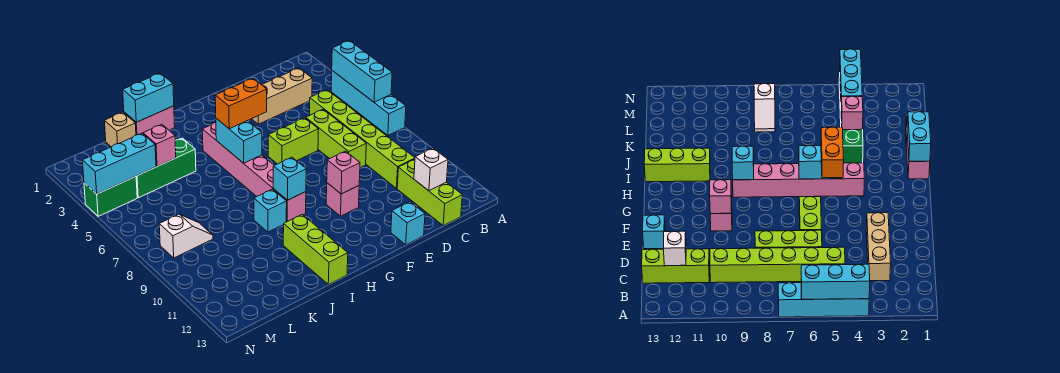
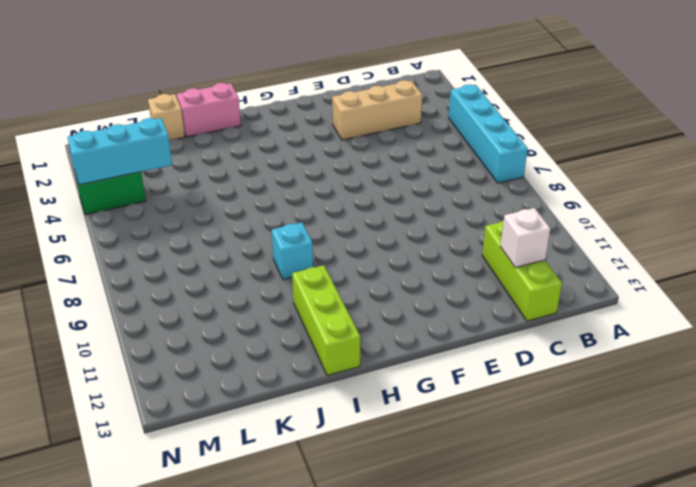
none -> lime brick C5:C10 level 1
none -> lime brick D6:D8 level 1
none -> lime brick E6:F6 level 1

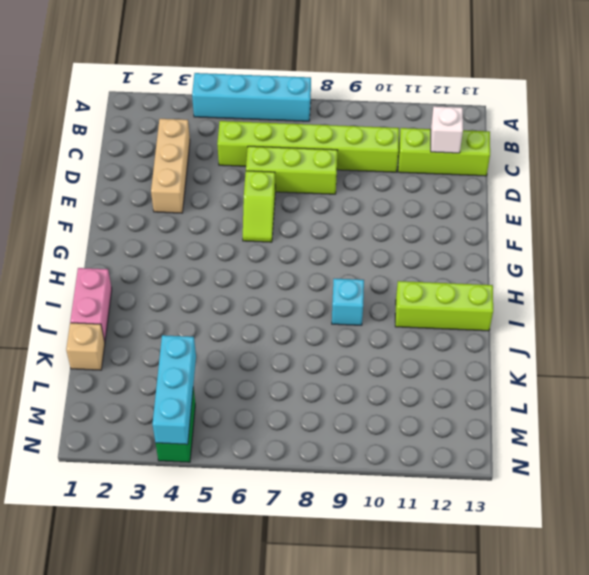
lime slope E6:F6 level 1 top E -> lime brick E6:F6 level 1
none -> cyan brick E13 level 1
none -> pink brick F10 level 1
none -> pink brick H4:H9 level 1

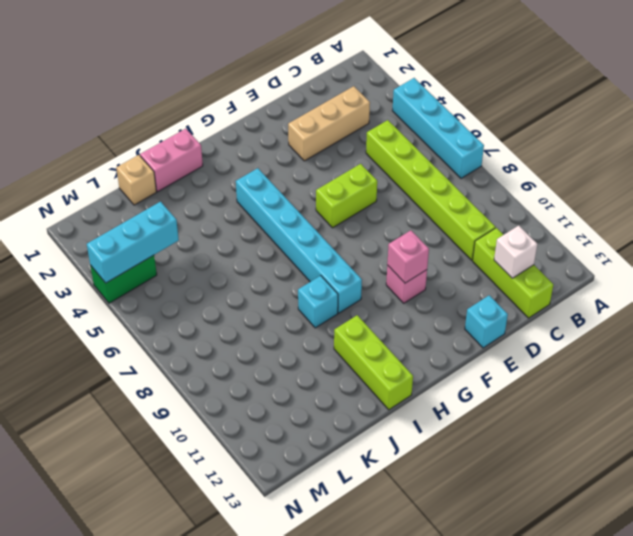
cyan brick H4:H9 level 1 -> pink brick H4:H9 level 1
none -> lime brick D6:D8 level 1
none -> green brick J4:L4 level 1
none -> white slope L8:M8 level 1 top M

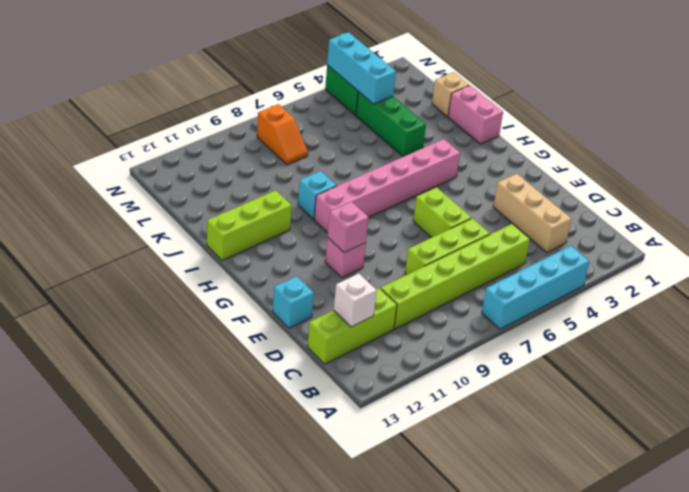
orange slope L8:M8 level 1 top M -> white slope L8:M8 level 1 top M
none -> cyan brick A4:A6 level 2
none -> cyan brick H5:H6 level 2
none -> cyan brick H9 level 2

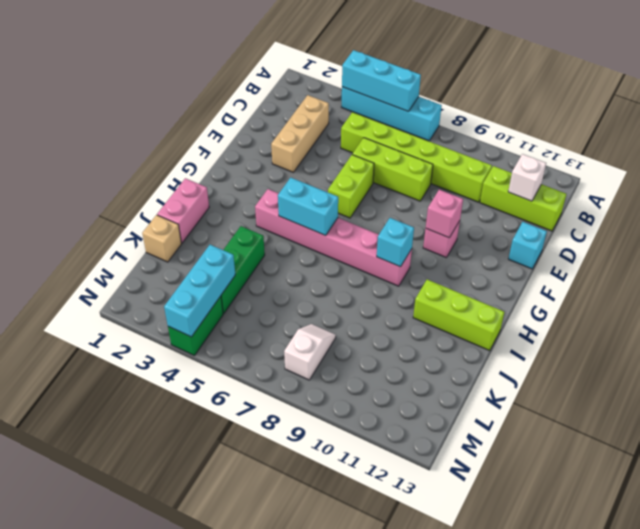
none -> cyan brick I9 level 1
none -> cyan brick I1:J1 level 2
none -> pink brick K4 level 2

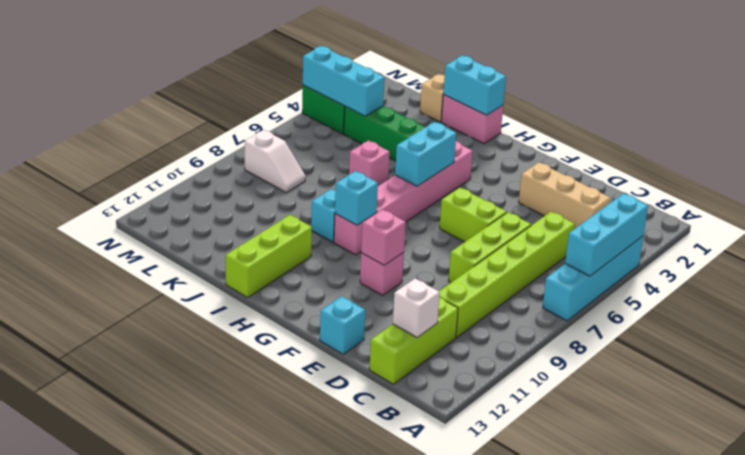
pink brick J6 level 1 -> pink brick K4 level 2
none -> orange brick G5:H5 level 3

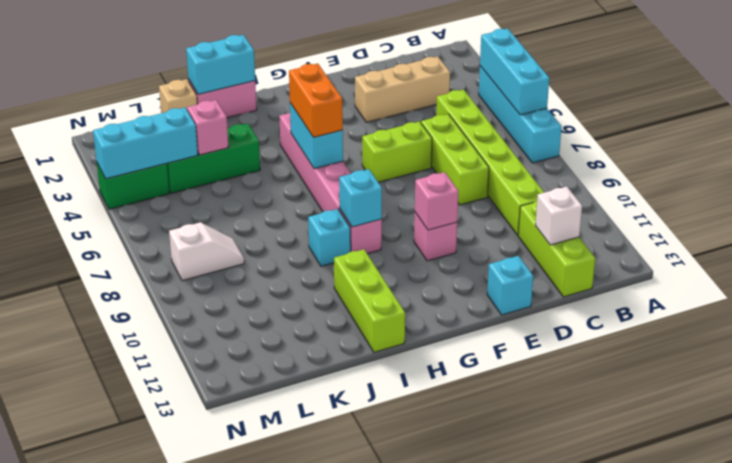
orange brick H5:H6 level 3 -> orange brick G5:H5 level 3

